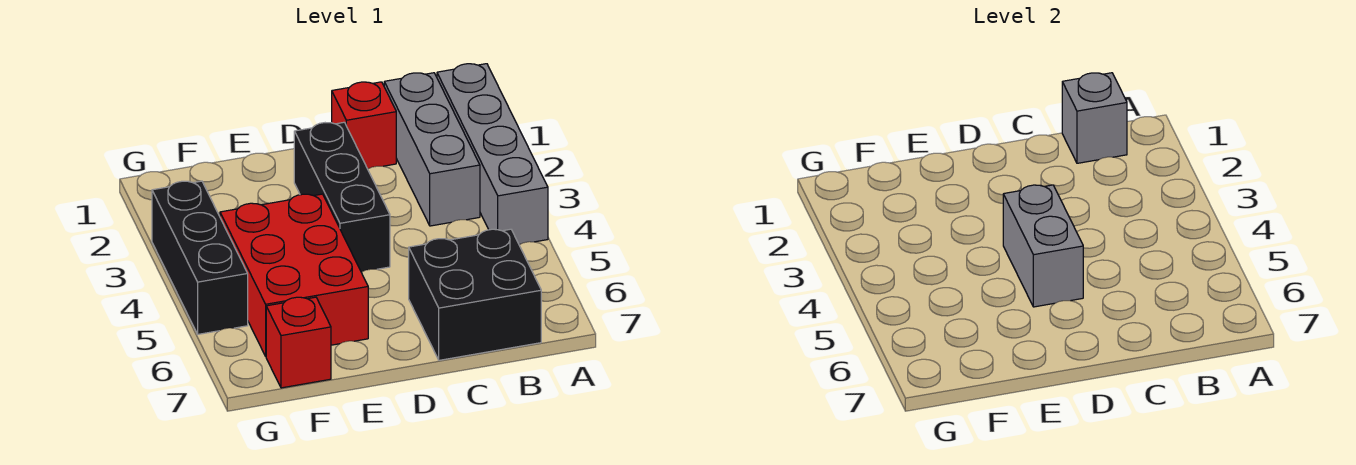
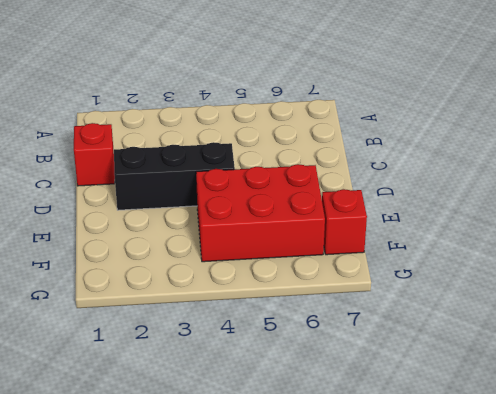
none -> grey brick A1:A4 level 1
none -> grey brick B1:B3 level 1

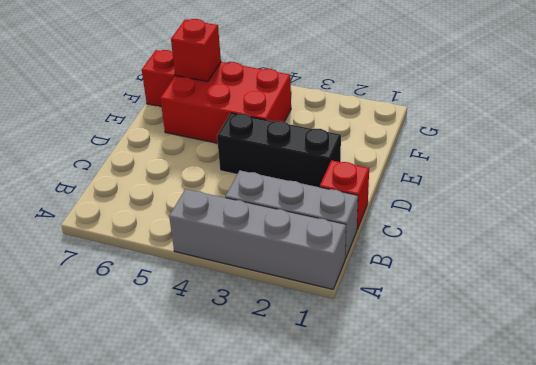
red brick F6 level 2 -> none
none -> black brick B6:C7 level 1
none -> black brick G3:G5 level 1

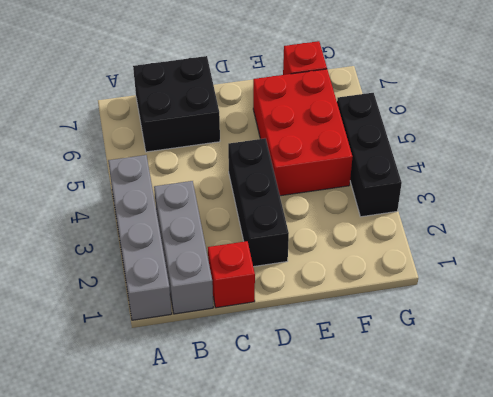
none -> grey brick B1 level 2
none -> grey brick D4:D5 level 2

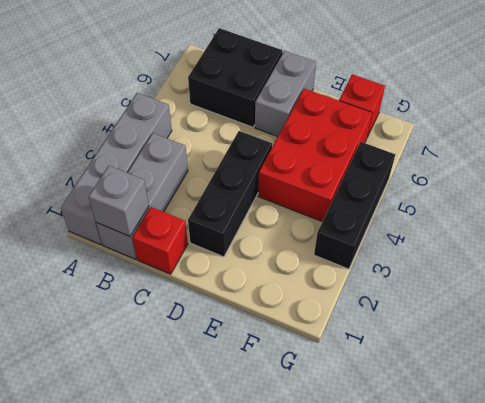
grey brick D6:D7 level 1 -> grey brick D4:D5 level 2

